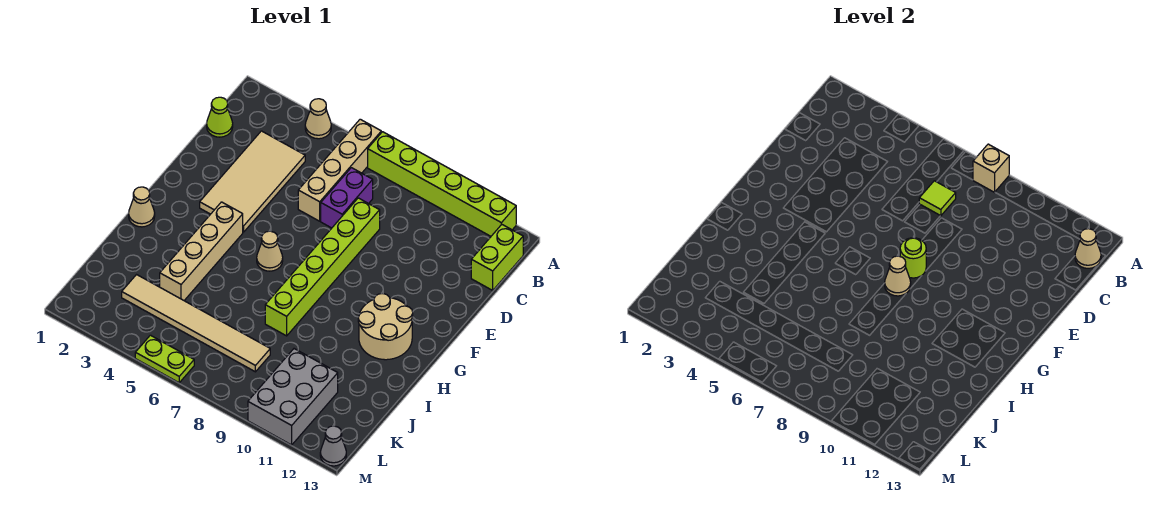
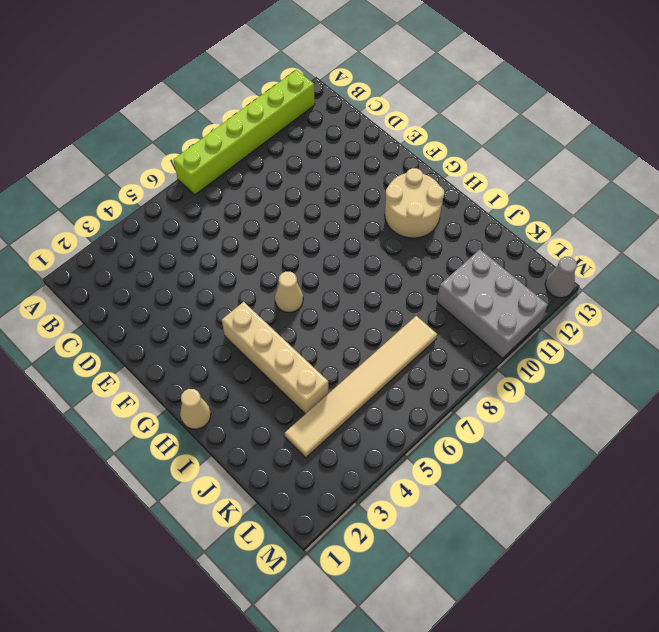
none -> tan cone A4 level 1
none -> tan brick A6:D6 level 1
none -> lime brick B13:C13 level 1

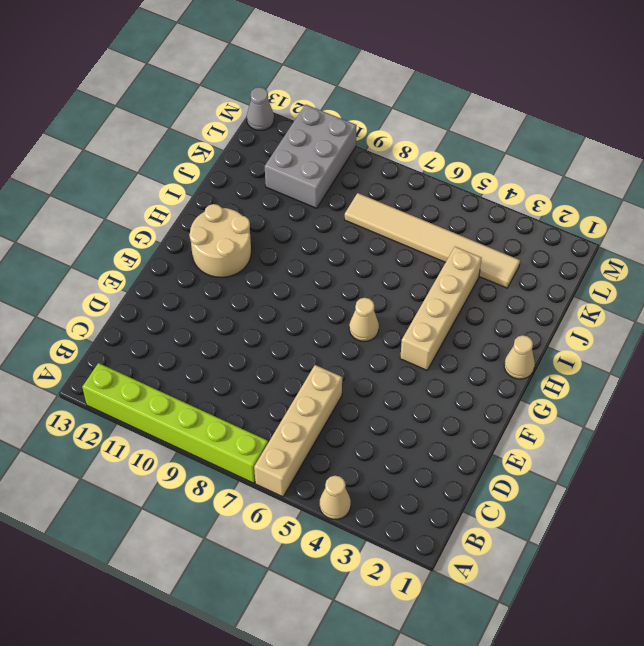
none -> lime brick B13:C13 level 1
none -> lime cone C1 level 1
none -> tan tile C3:F4 level 1

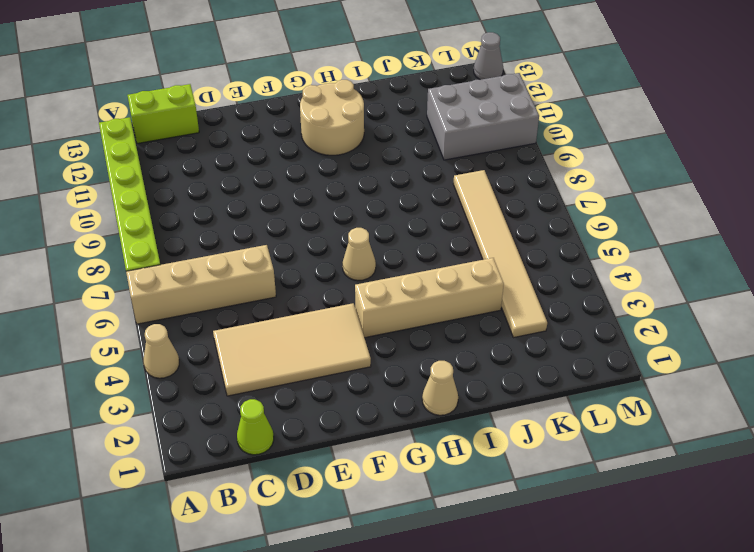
none -> purple brick C7:D7 level 1
none -> lime brick D8:I8 level 1
none -> lime plate M5:M6 level 1

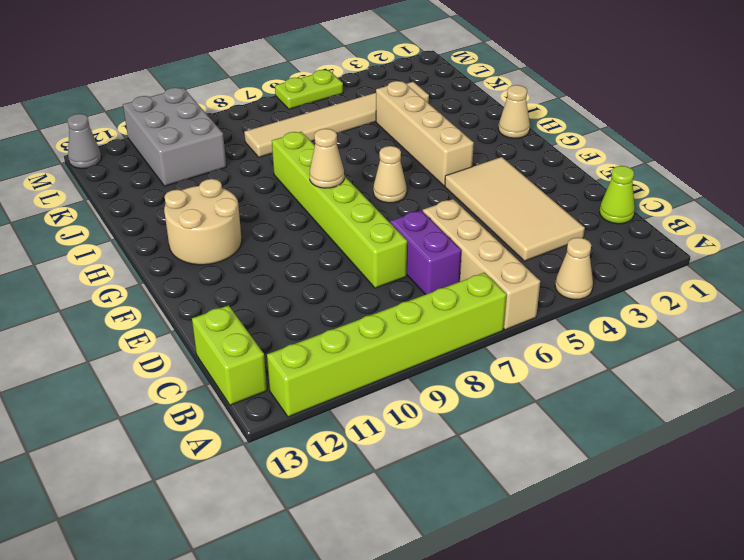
none -> tan brick A8 level 2
none -> tan cone B13 level 2
none -> lime tile C7 level 2

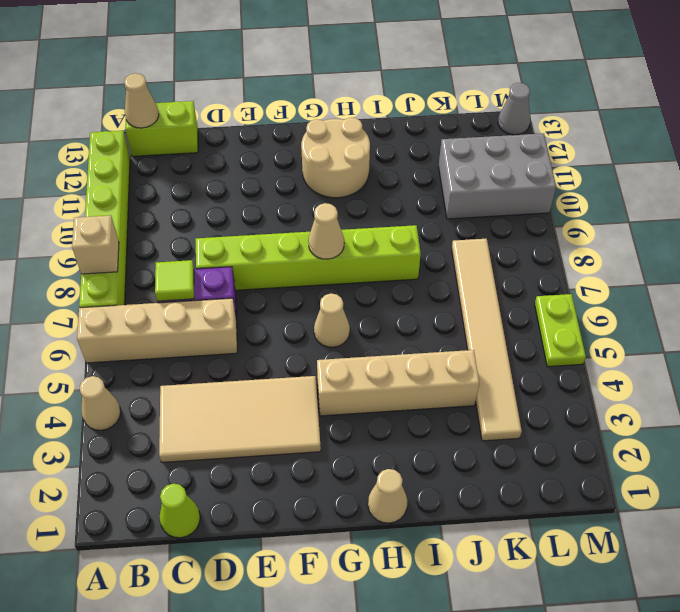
none -> lime round brick F8 level 2

